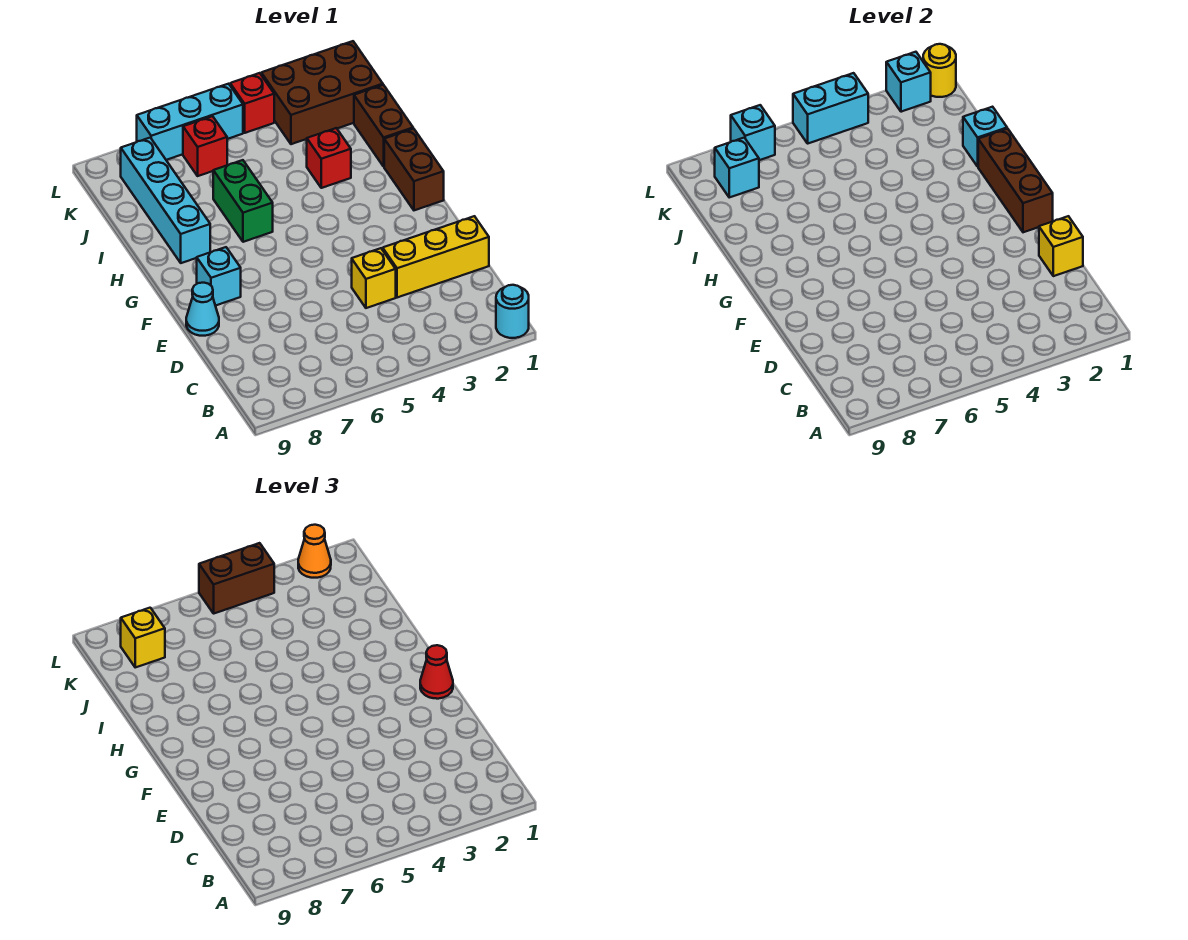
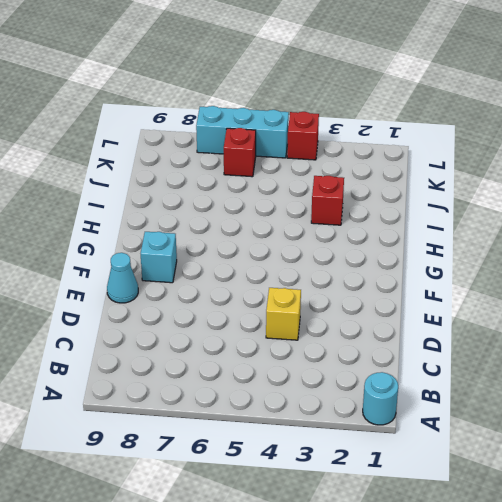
none -> yellow brick D1:D3 level 1
none -> brown brick G1:H1 level 1
none -> green brick H6:I6 level 1

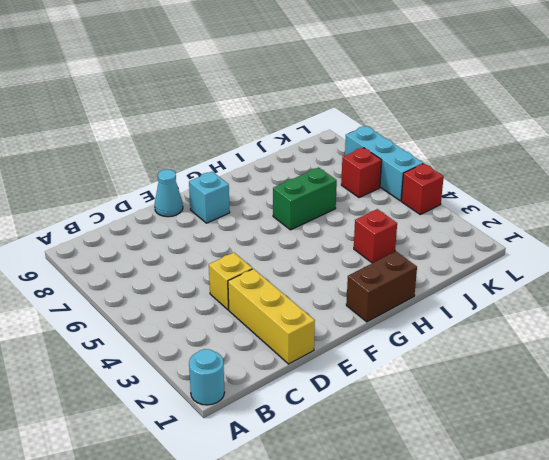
none -> cyan brick H8:K8 level 1
none -> brown brick I1:J1 level 1
none -> brown brick K1:L3 level 1

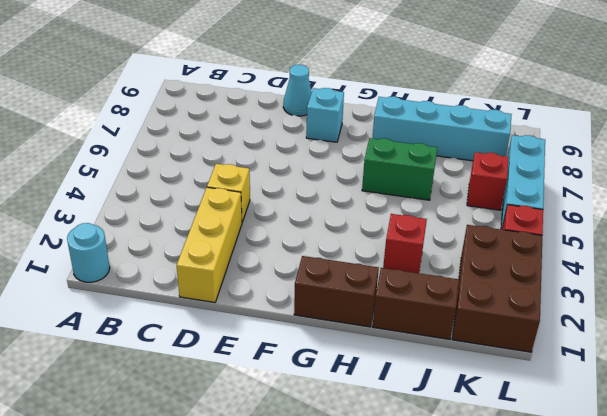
none -> yellow brick D1 level 2
none -> brown brick F1:H1 level 2
none -> cyan brick I1 level 2

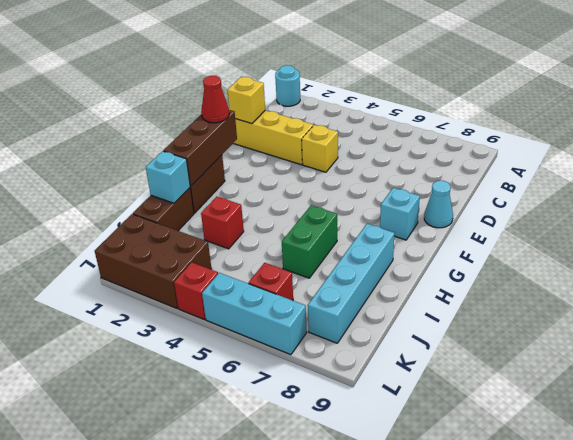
none -> cyan brick K8 level 2
none -> yellow round brick L1 level 2
none -> cyan brick L2 level 2

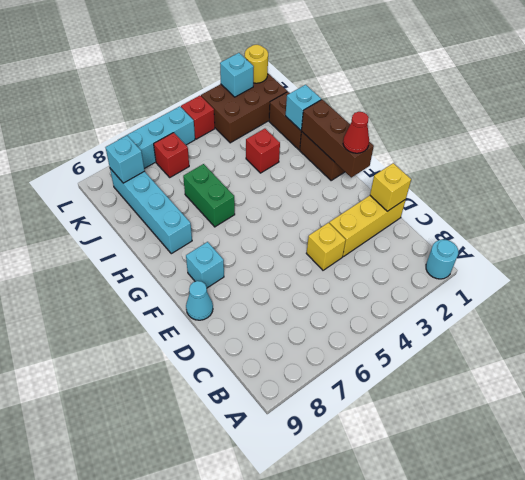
none -> cyan brick L4:L5 level 2
none -> cyan brick L7 level 2
none -> yellow brick K8 level 3

